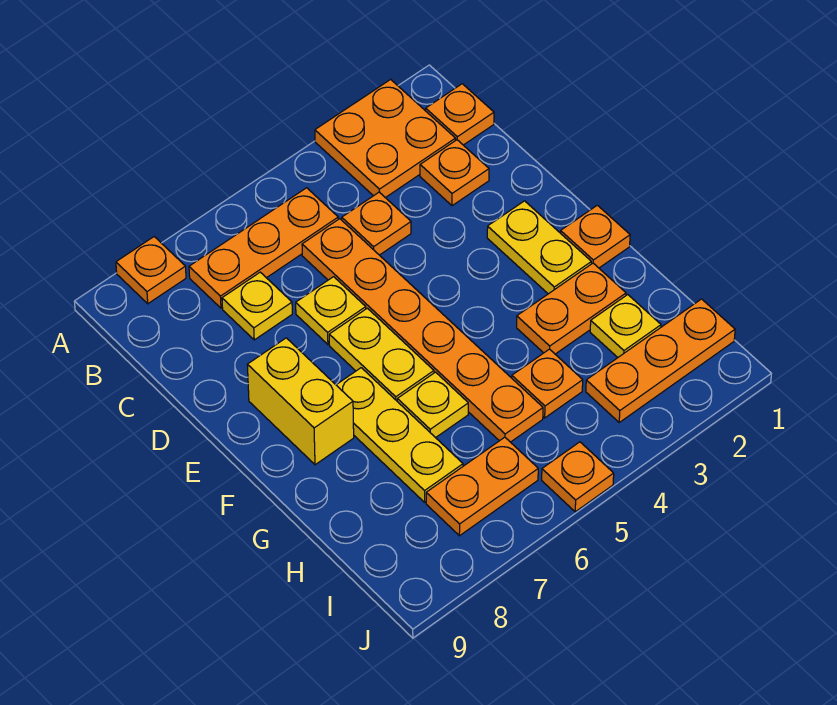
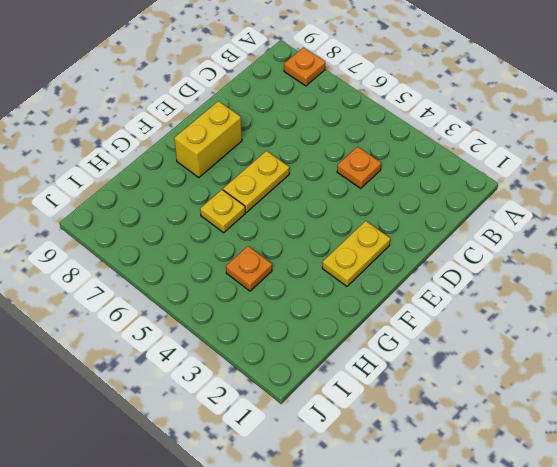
none -> orange plate A2:B3 level 1
none -> orange plate B1 level 1
none -> orange plate B5:B7 level 1

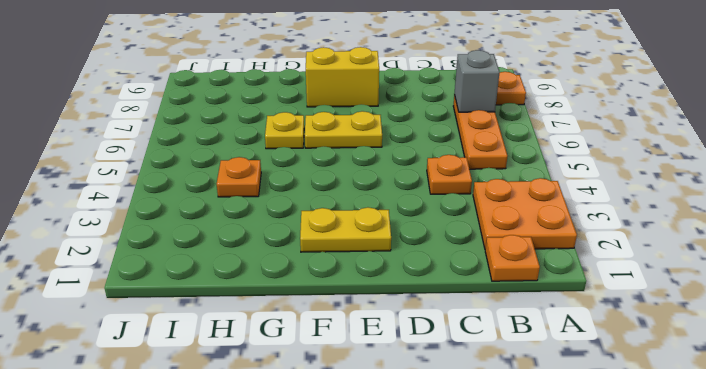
grey brick B7 level 2 -> none
none -> orange plate C2 level 1
none -> orange plate C5:H5 level 1
none -> yellow plate C7 level 1

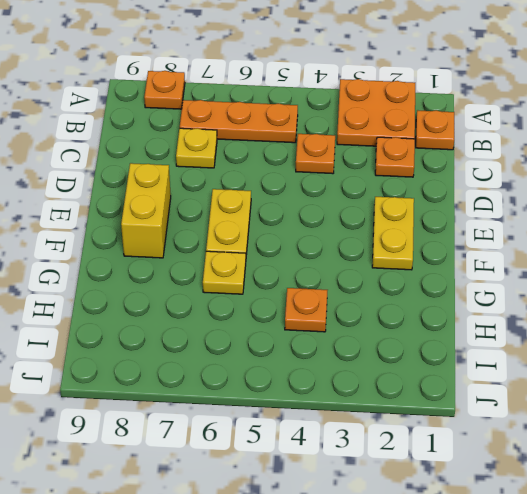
none -> orange plate C5:H5 level 1
none -> yellow plate D6 level 1
none -> orange plate F1 level 1

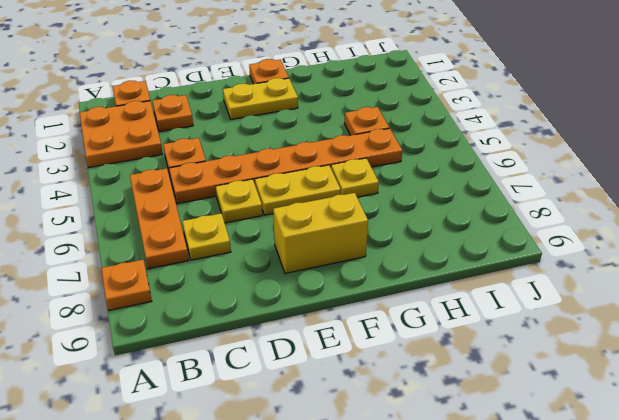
none -> yellow plate F7:H7 level 1
none -> orange plate G2:G3 level 1
none -> yellow plate H2 level 1

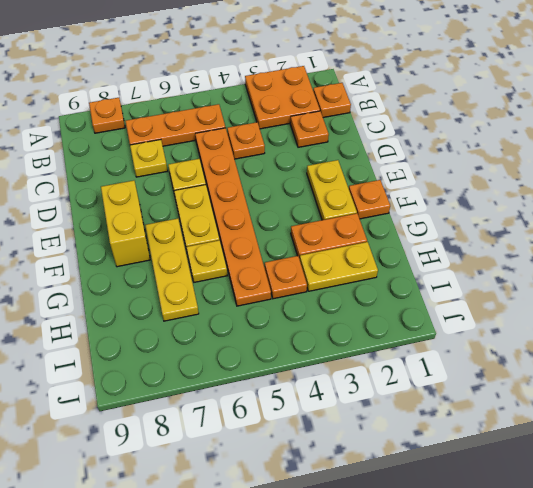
yellow plate H2:H3 level 1 -> yellow plate H2 level 1
none -> orange plate I1:I3 level 1
none -> orange plate I6:I7 level 1
none -> orange plate J5 level 1

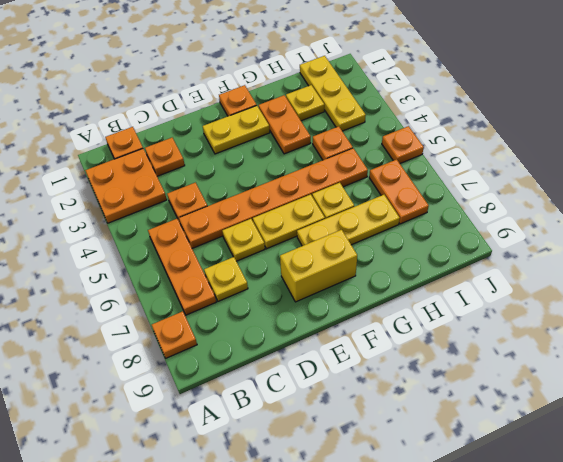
yellow plate I1:I3 level 1 -> orange plate I1:I3 level 1

